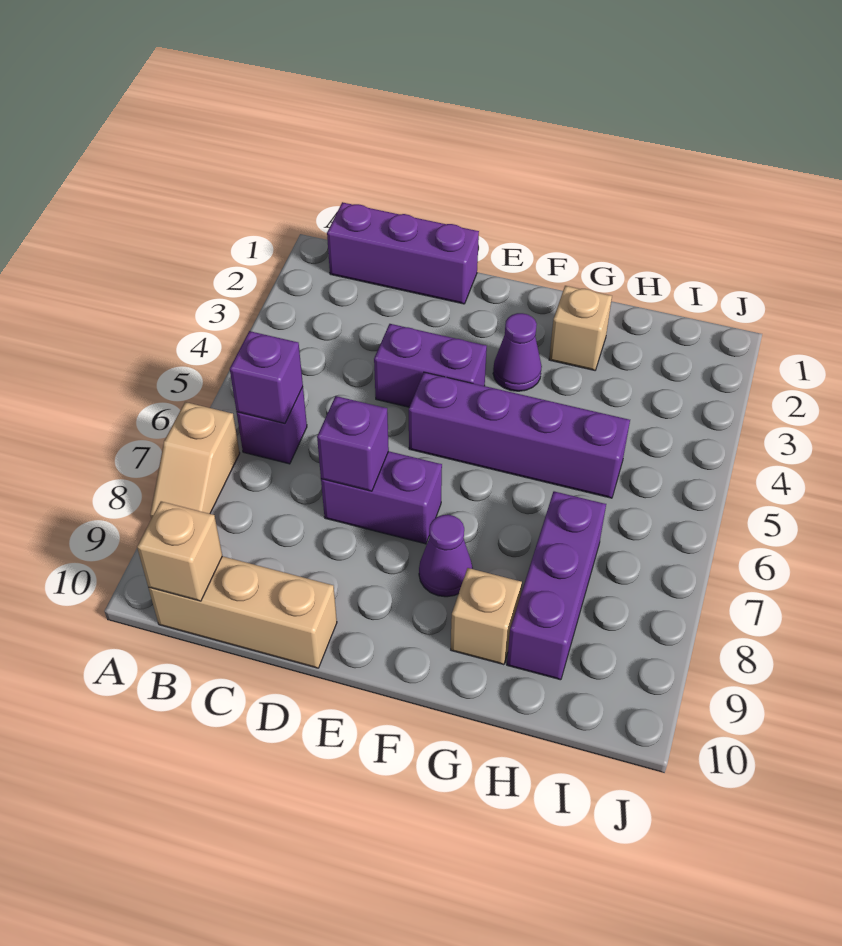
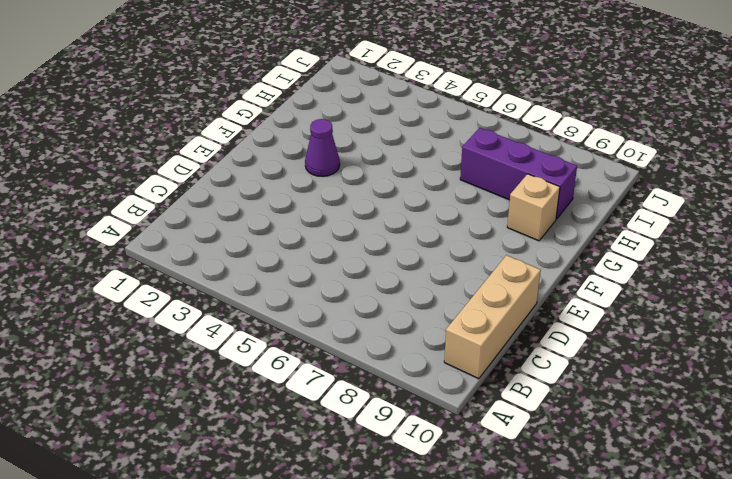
none -> tan slope A7:A8 level 1 top 7
none -> purple brick B1:D1 level 1
none -> purple brick B6 level 1

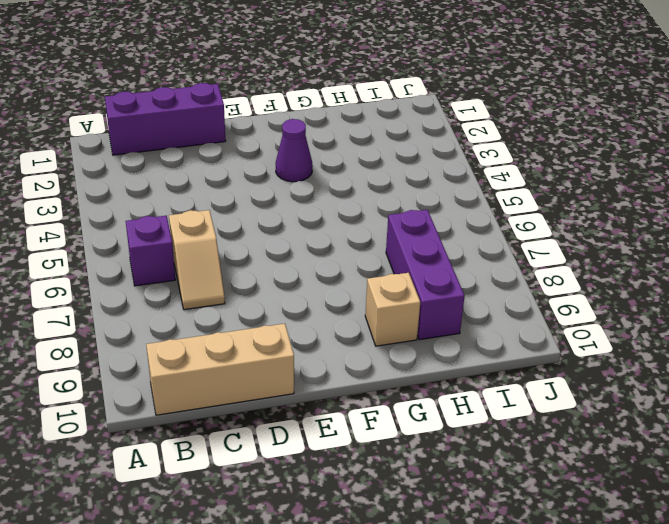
tan slope C6:C7 level 1 top 6 -> tan slope A7:A8 level 1 top 7
none -> purple brick D4:E4 level 1
none -> purple brick D7:E7 level 1
none -> purple brick E5:H5 level 1

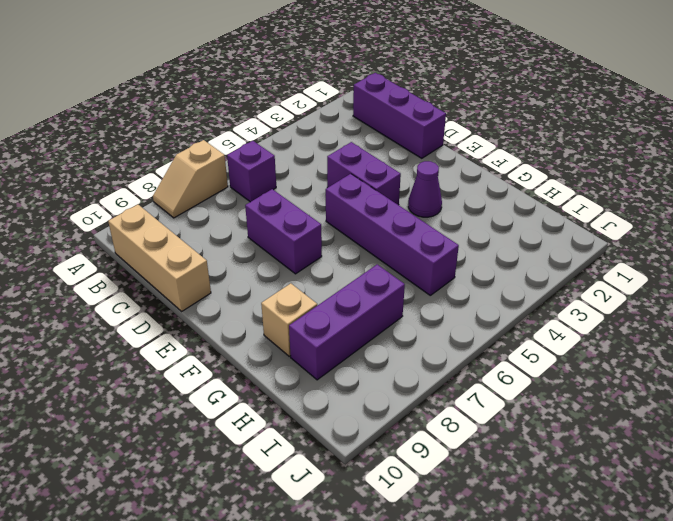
none -> purple cone F8 level 1
none -> tan brick G2 level 1
none -> purple brick B6 level 2

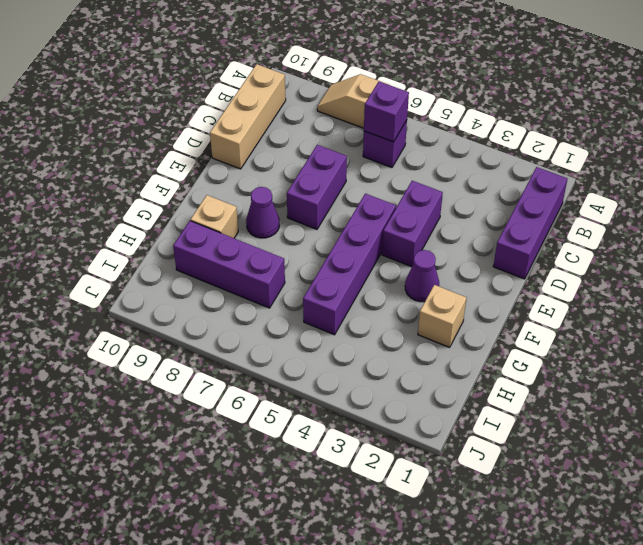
none -> tan brick B10 level 2
none -> purple brick D7 level 2

